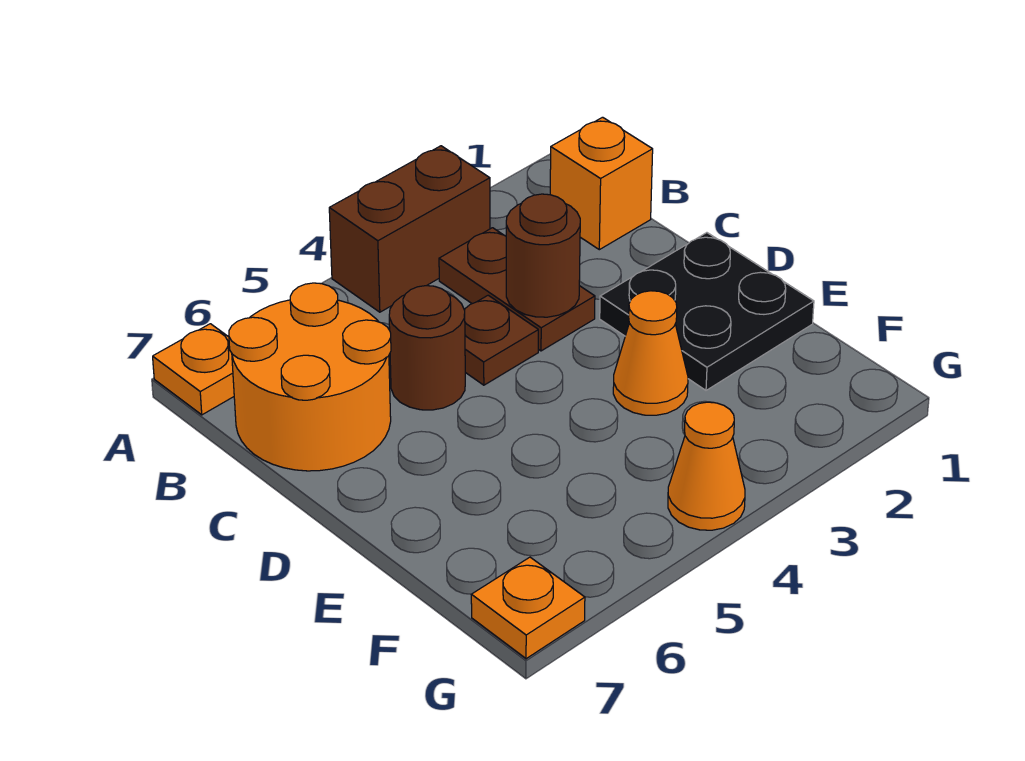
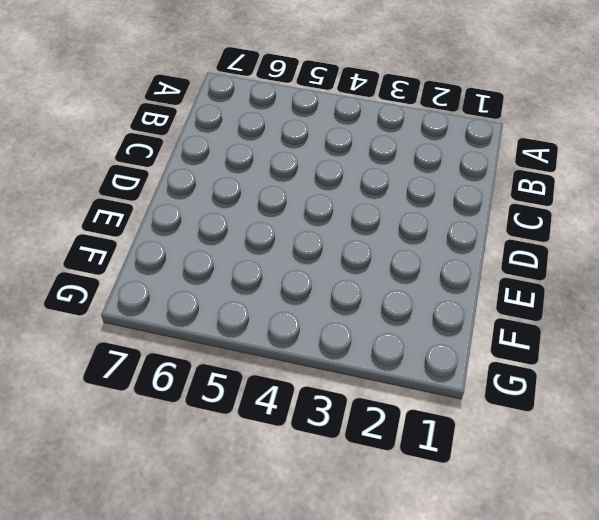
none -> brown brick A3:A4 level 1
none -> orange plate A7 level 1
none -> orange brick B1 level 1

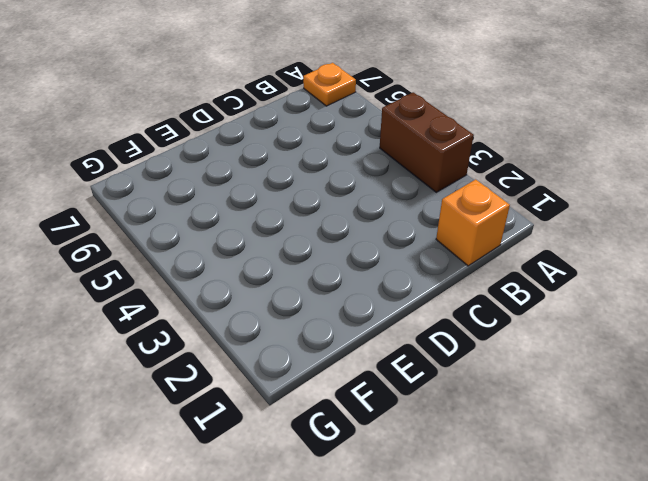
none -> brown plate B3:C3 level 1
none -> orange round brick B6:C7 level 1
none -> brown plate C4 level 1

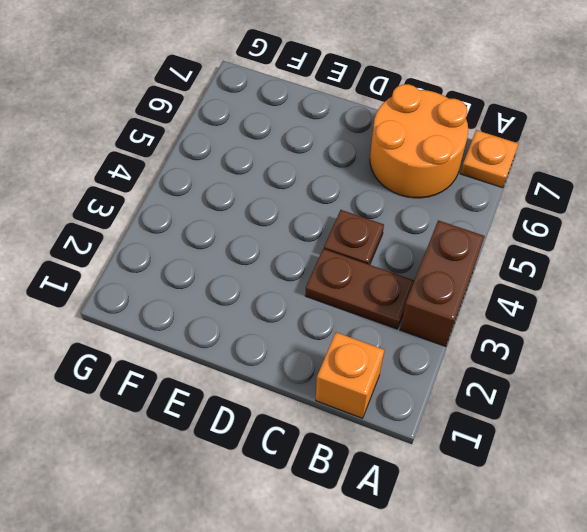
none -> brown round brick C5 level 1
none -> black plate D1:E2 level 1
none -> orange cone E3 level 1

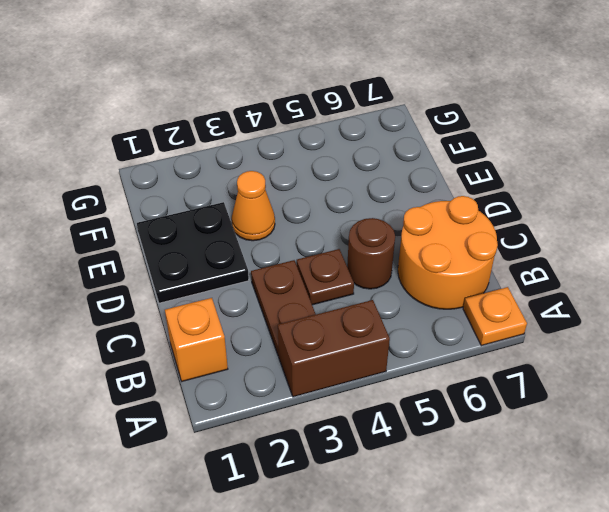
none -> orange cone G4 level 1
none -> orange plate G7 level 1
none -> brown round brick C3 level 2

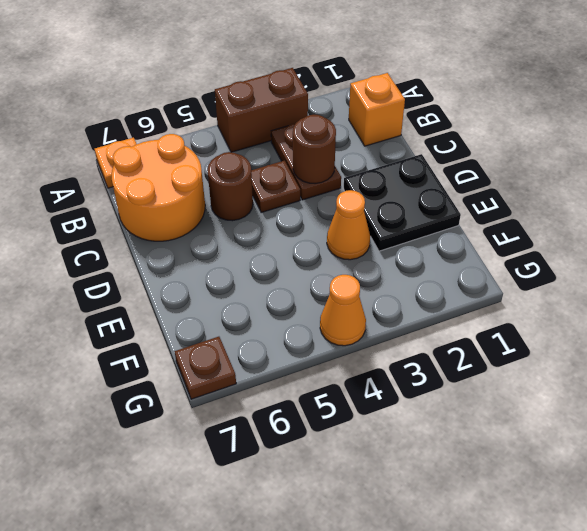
brown plate G7 level 1 -> orange plate G7 level 1

